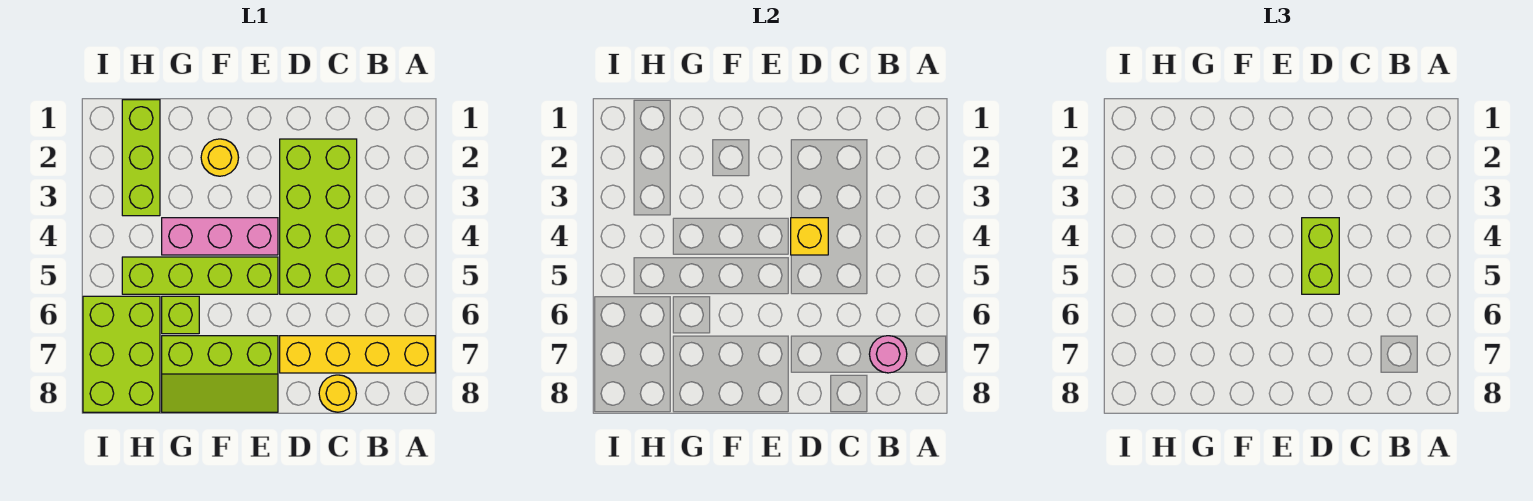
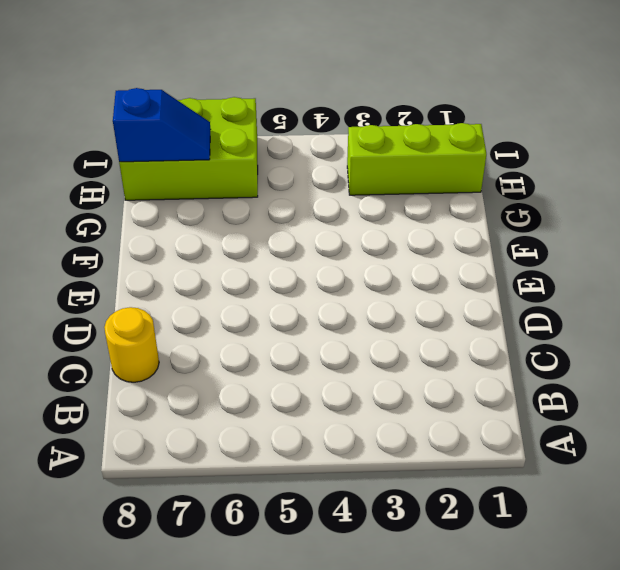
blue slope H7:H8 level 2 top 8 -> none
none -> yellow brick A7:D7 level 1
none -> lime brick C2:D5 level 1
none -> pink brick E4:G4 level 1

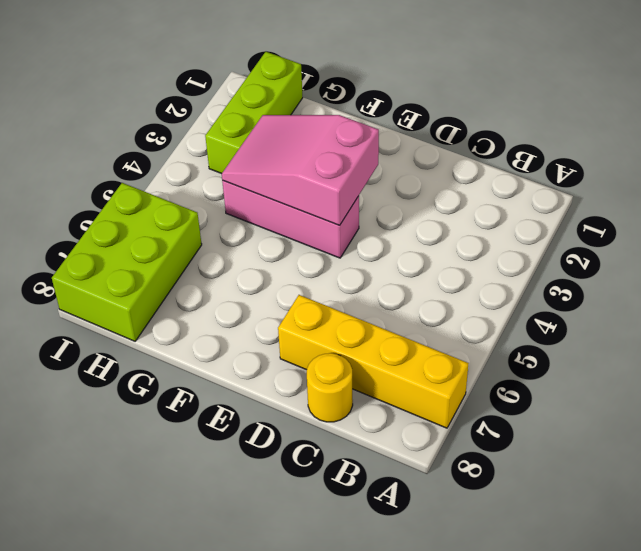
pink slope E3:G4 level 2 top E -> none
none -> lime brick C2:D5 level 1
none -> lime brick E5:H5 level 1
none -> lime slope E7:G8 level 1 top 7

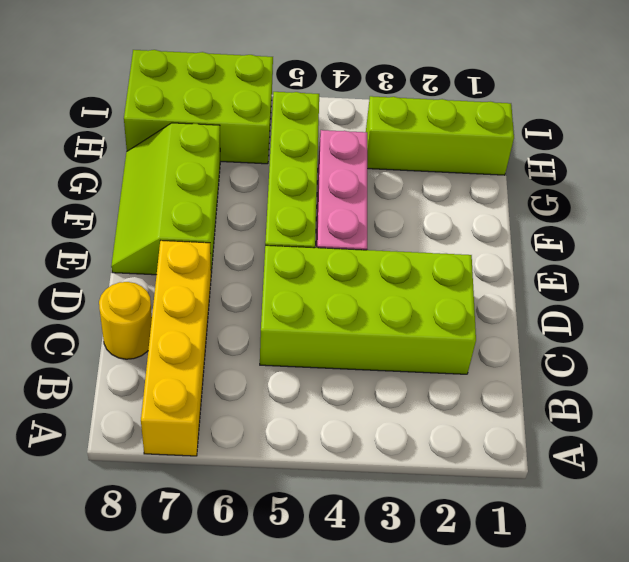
none -> yellow round brick F2 level 1
none -> lime brick G6 level 1
none -> pink round brick B7 level 2

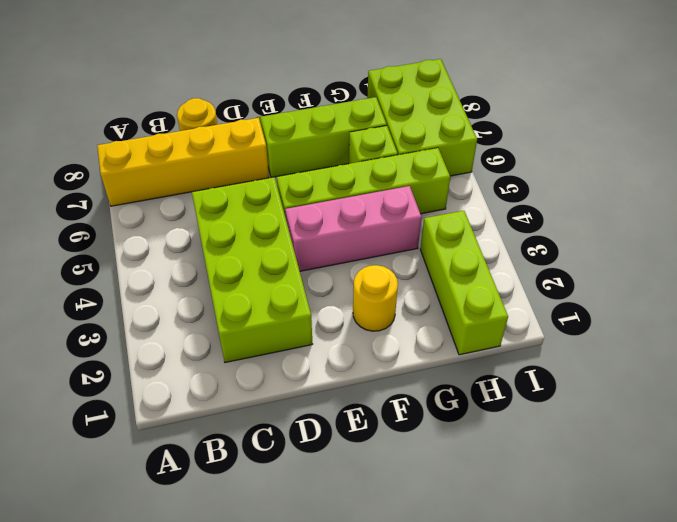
none -> pink round brick B7 level 2
none -> yellow brick D4 level 2
none -> lime brick D4:D5 level 3

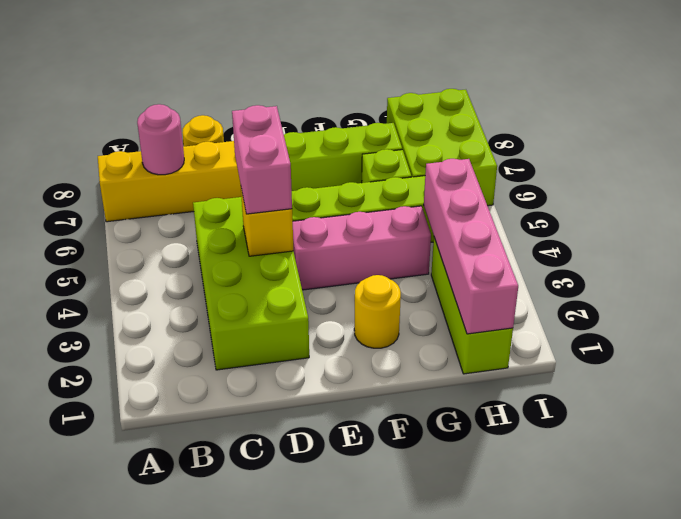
pink brick D4:D5 level 3 -> lime brick D4:D5 level 3
pink brick H1:H4 level 2 -> none

